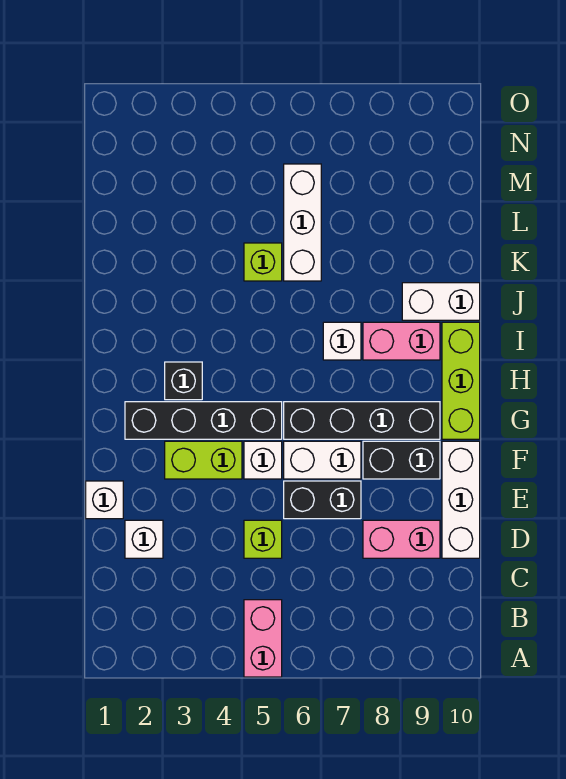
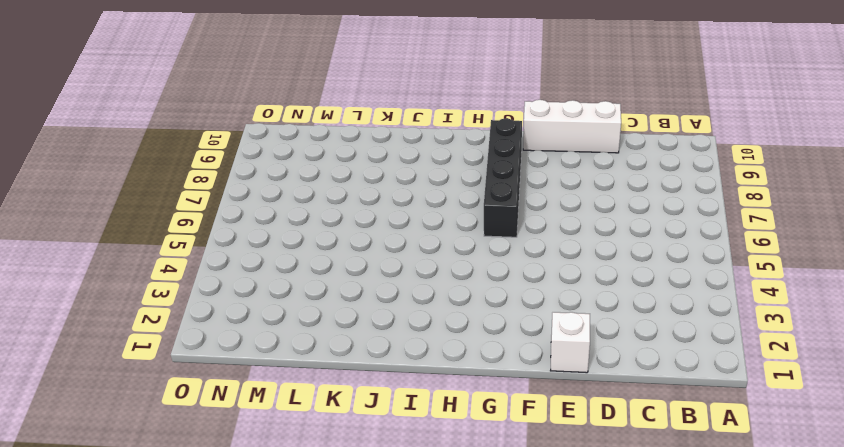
none -> pink brick A5:B5 level 1
none -> white brick D2 level 1
none -> lime brick D5 level 1

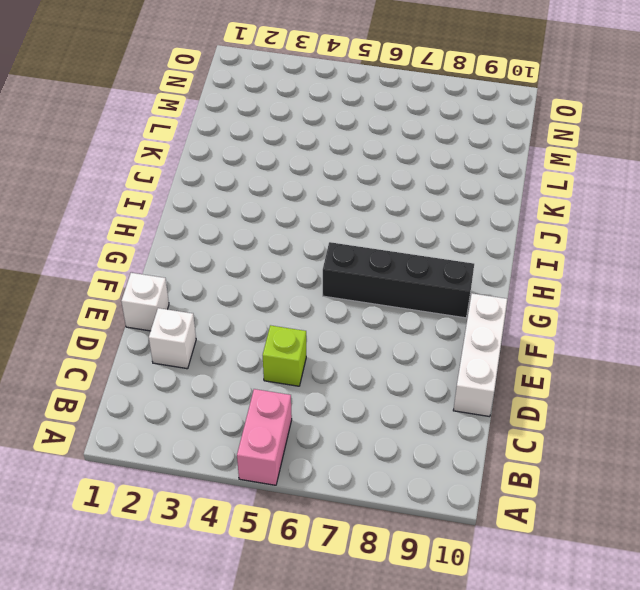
none -> pink brick D8:D9 level 1
none -> black brick E6:E7 level 1
none -> lime brick F3:F4 level 1

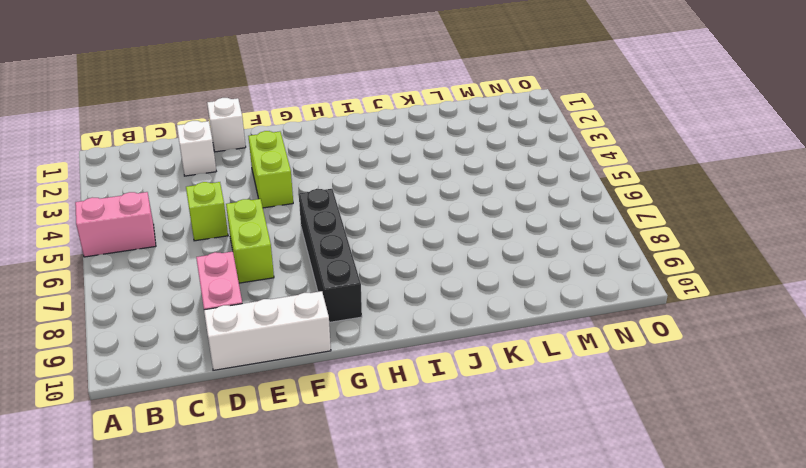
lime brick E6:E7 level 1 -> black brick E6:E7 level 1
none -> white brick F5 level 1
none -> white brick F6:F7 level 1
none -> black brick F8:F9 level 1

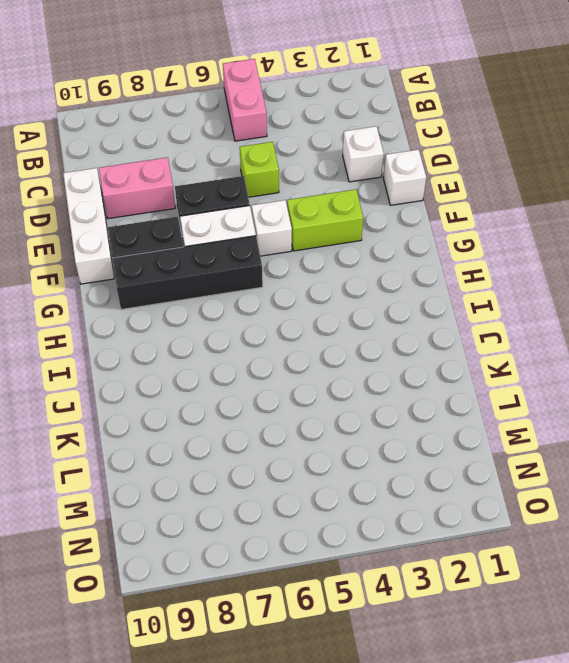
none -> black brick G2:G5 level 1
none -> lime brick G10:I10 level 1
none -> black brick H3 level 1

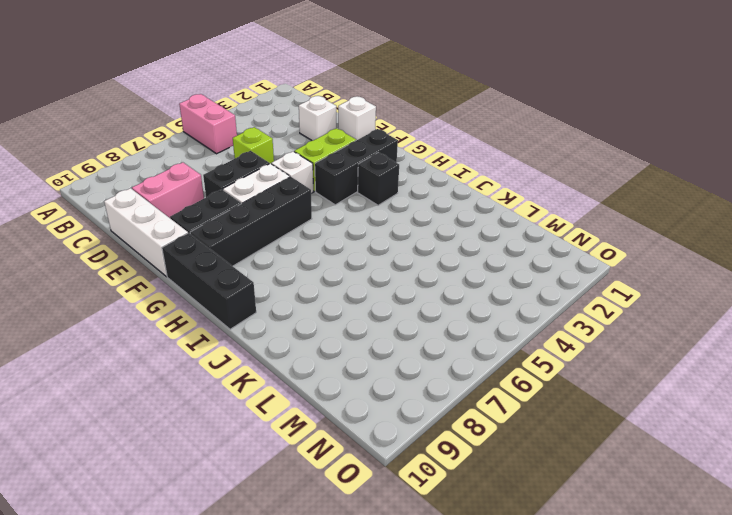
black brick G2:G4 level 1 -> black brick G2:G5 level 1
black brick G10:I10 level 1 -> lime brick G10:I10 level 1
none -> white brick I7 level 1
none -> pink brick I8:I9 level 1
none -> white brick J9:J10 level 1

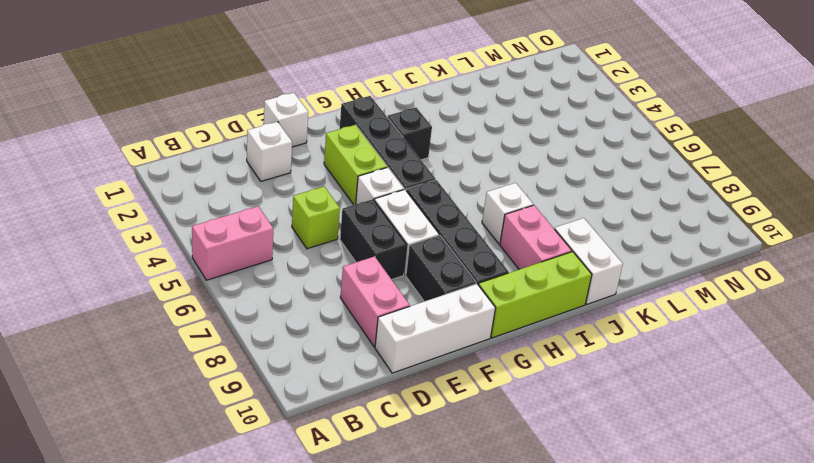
none -> lime brick K5 level 1
none -> white brick K6:M6 level 1

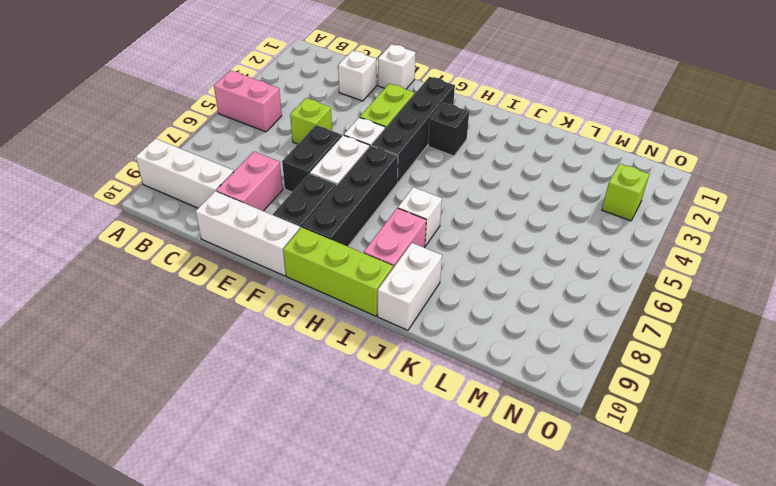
white brick A9:C9 level 1 -> white brick K6:M6 level 1
lime brick N3 level 1 -> lime brick K5 level 1

